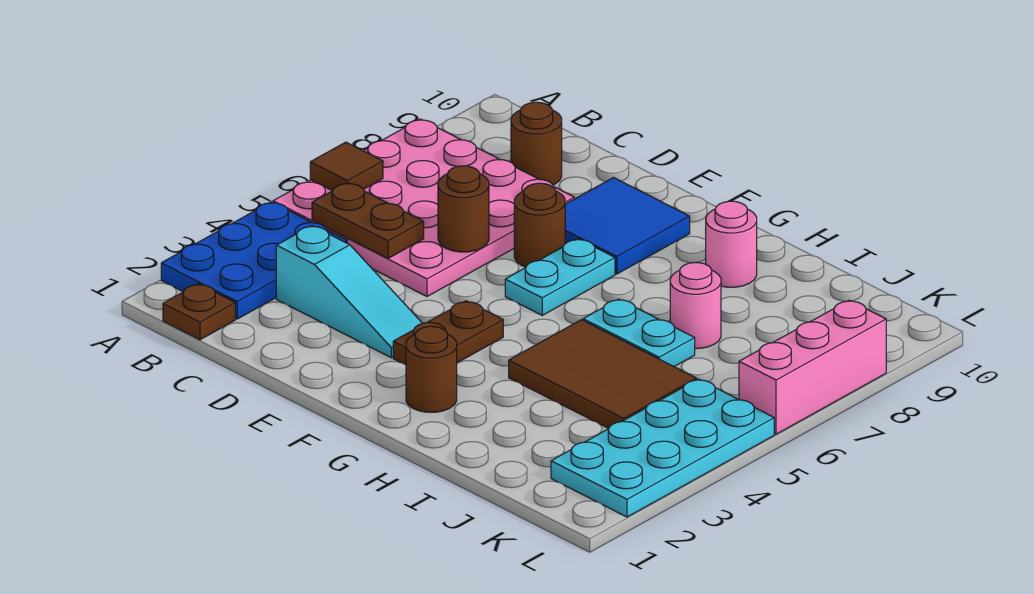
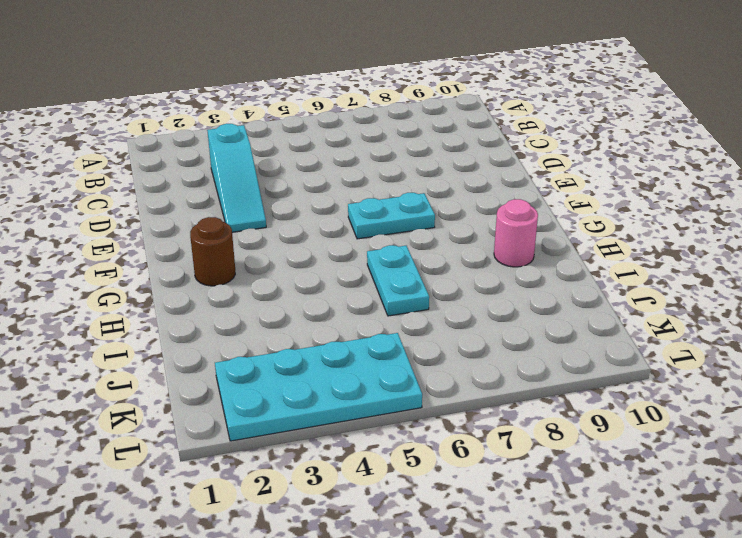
none -> blue plate A2:B4 level 1
none -> pink plate A5:D8 level 1
none -> brown plate B1 level 1

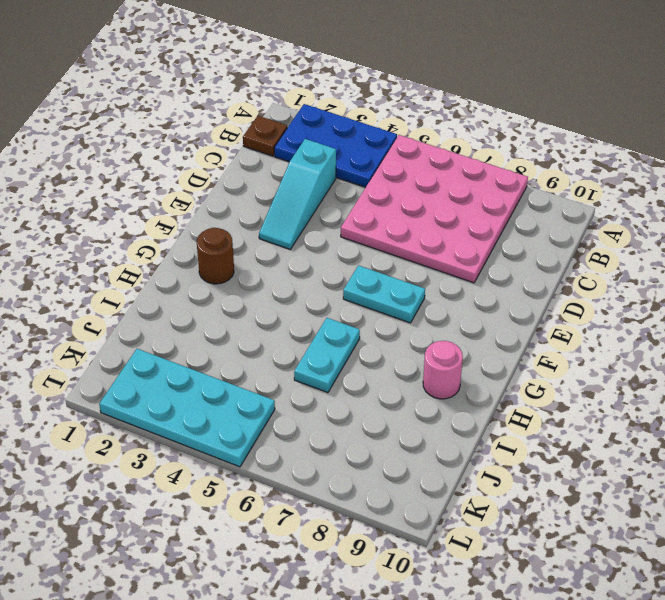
none -> brown round brick C9 level 1
none -> brown round brick E7 level 1
none -> blue tile E8:F9 level 1

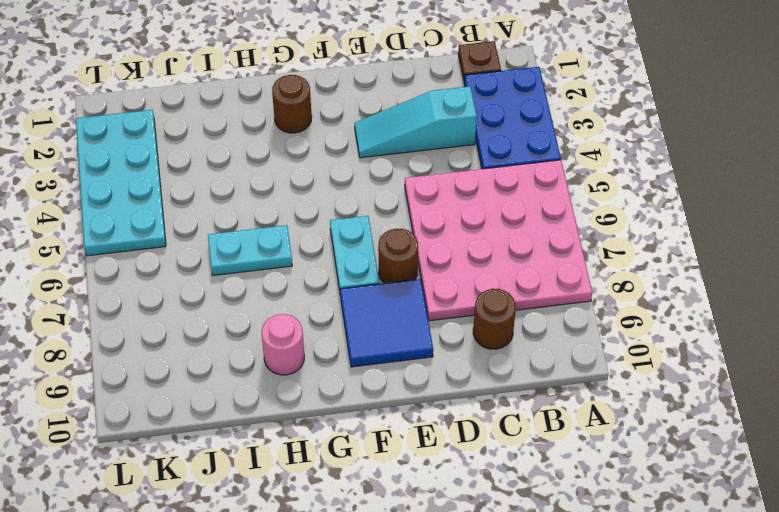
none -> brown plate F3:F4 level 1
none -> brown tile H4:J5 level 1
none -> pink round brick I7 level 1

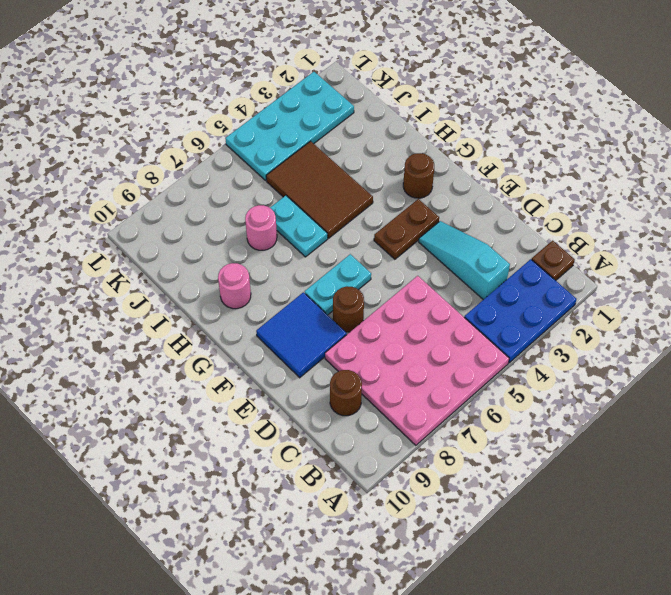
none -> pink brick L6:L8 level 1
none -> brown tile A6 level 2
none -> brown plate B5:C5 level 2

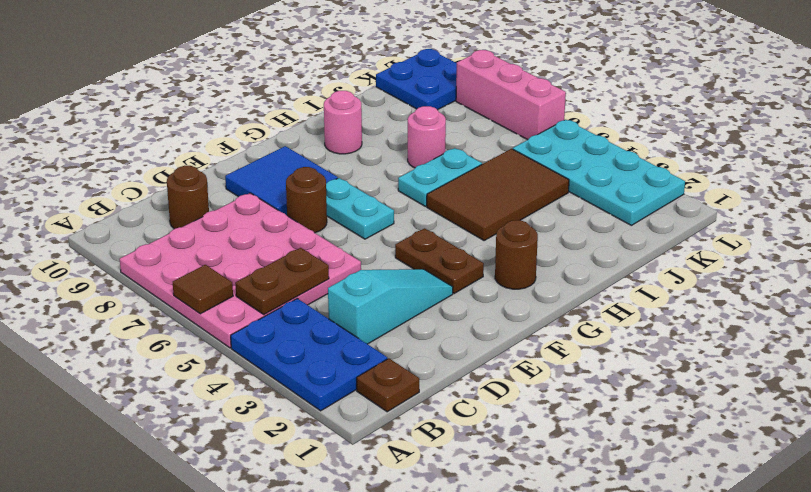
blue plate K9:L10 level 1 -> none
none -> brown round brick D6 level 2

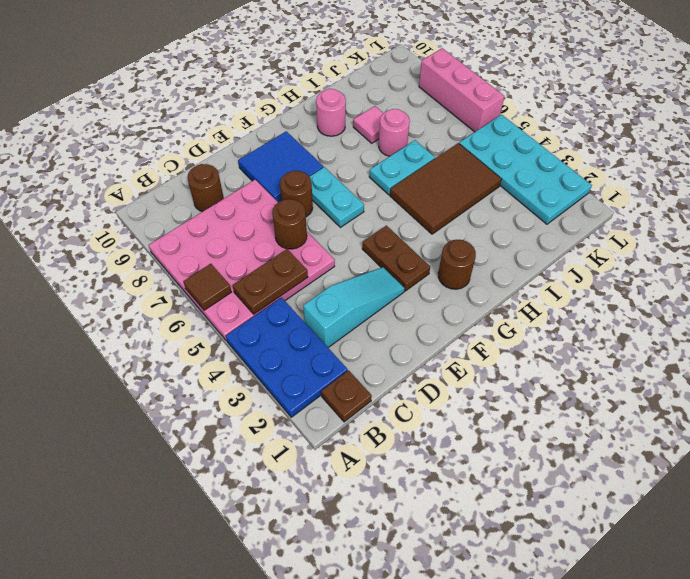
pink tile I8 level 1 -> none

